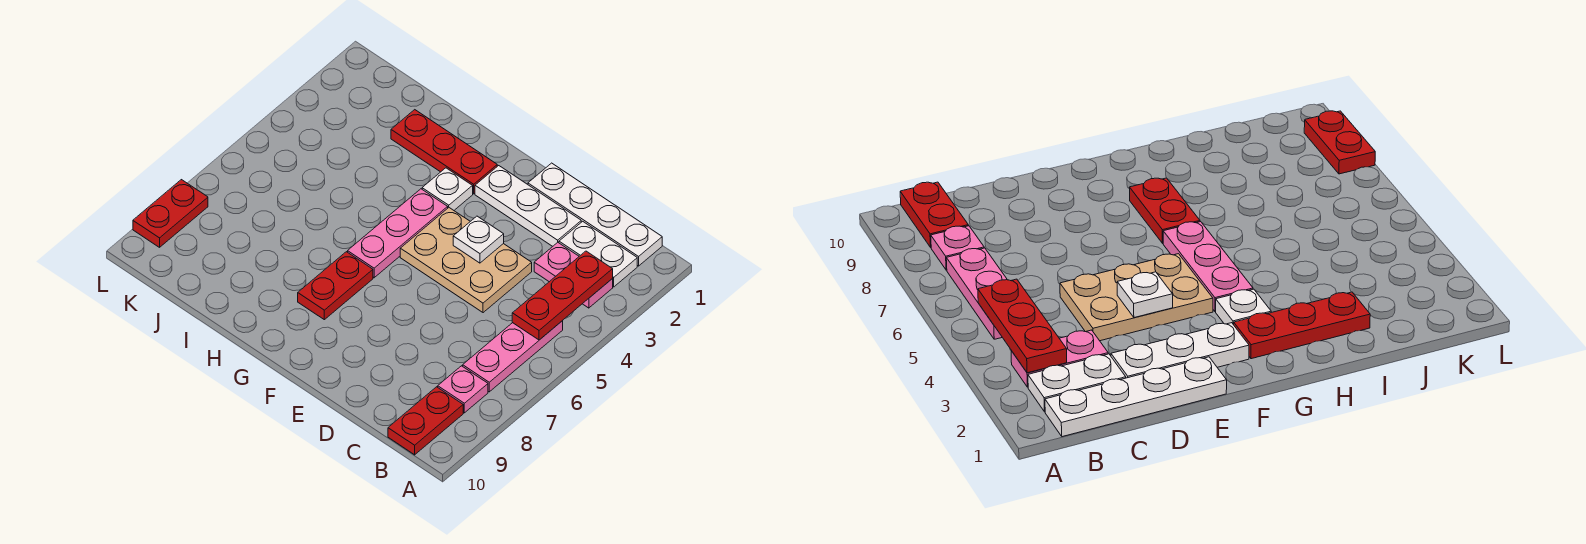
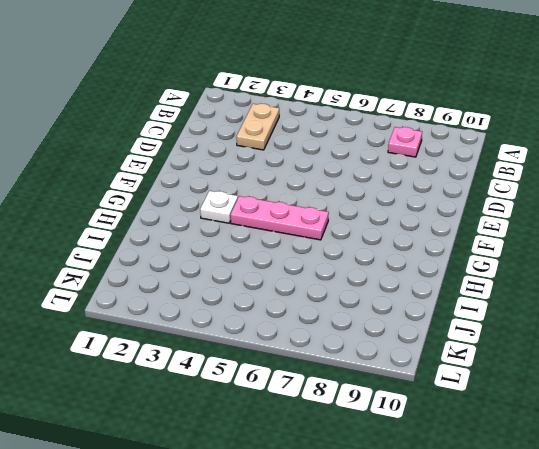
tan plate B3:C3 level 1 -> pink plate B3:C3 level 1
none -> white plate B1:E1 level 1
none -> white plate B2:C2 level 1
none -> pink plate B5:B7 level 1

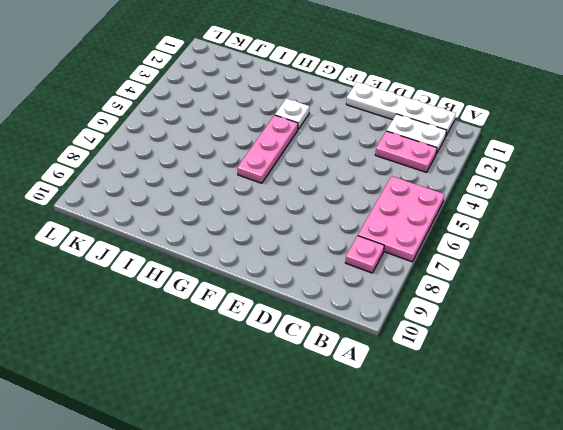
pink plate A5:B7 level 1 -> pink plate B5:B7 level 1
none -> red plate B9:B10 level 1
none -> white plate D2:F2 level 1
none -> tan plate D4:F5 level 1

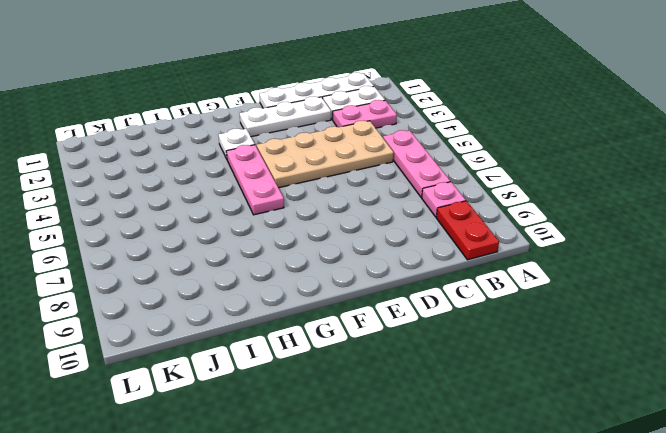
tan plate C4:F5 level 1 -> tan plate D4:F5 level 1
none -> red plate G2:I2 level 1
none -> red plate G7:G8 level 1
none -> red plate L8:L9 level 1

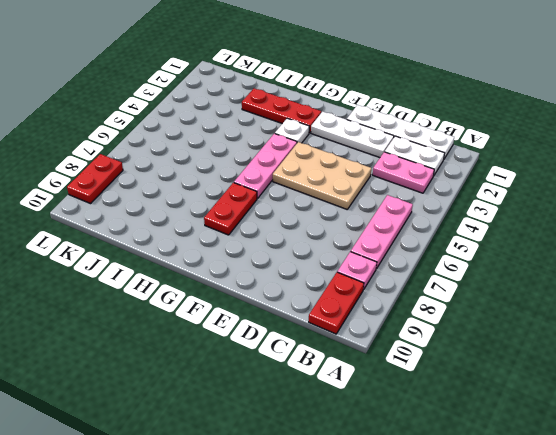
none -> red plate B3:B5 level 2
none -> white plate E4 level 2

